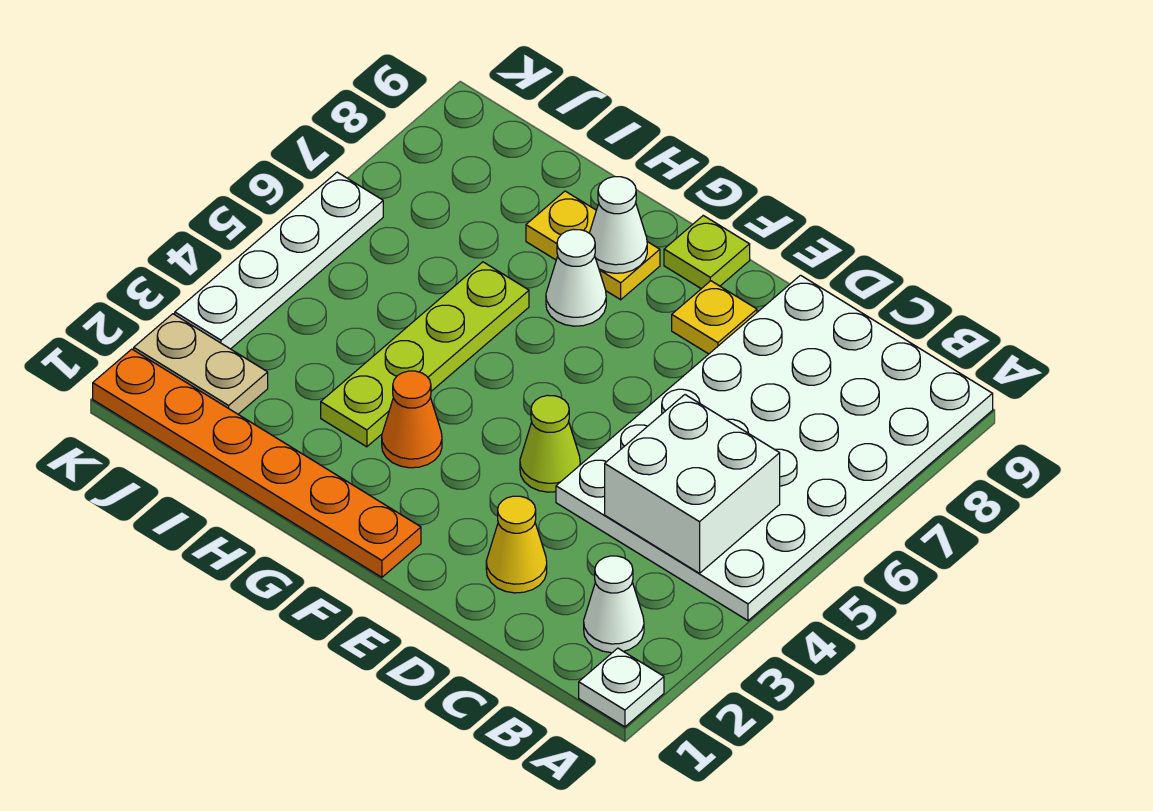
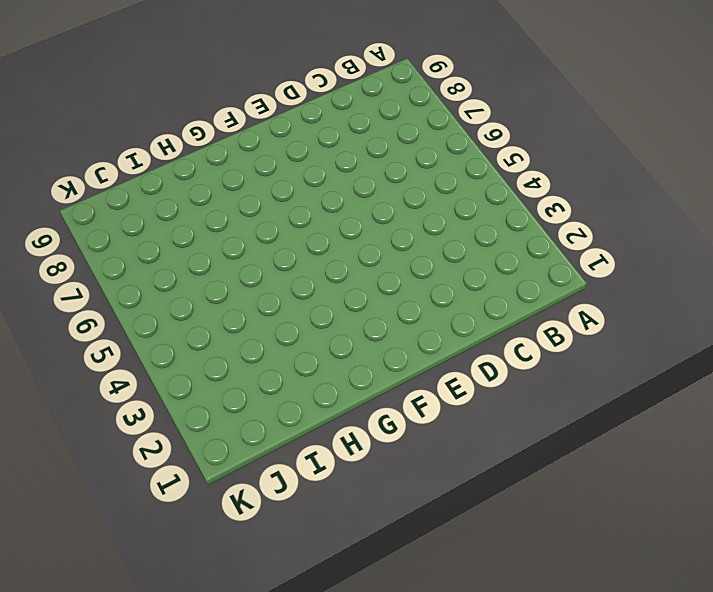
none -> white plate A1 level 1
none -> white plate A4:D9 level 1
none -> white cone B2 level 1

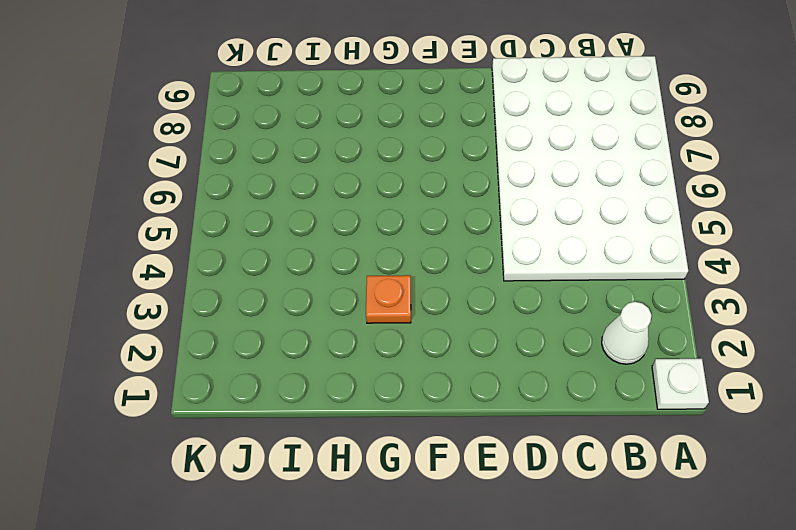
orange plate G3 level 1 -> orange cone G3 level 1
none -> yellow cone D2 level 1
none -> lime cone E4 level 1
none -> yellow plate E8 level 1

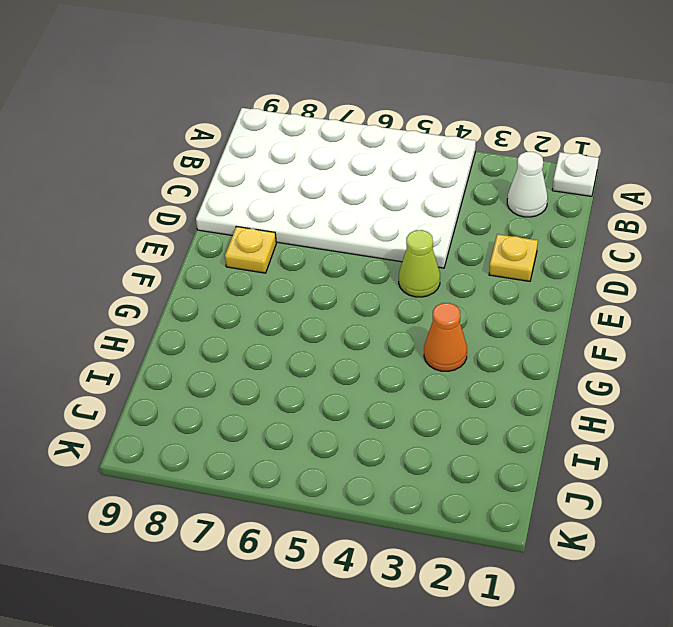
yellow plate D2 level 1 -> yellow cone D2 level 1
none -> orange plate F1:K1 level 1
none -> lime plate F9 level 1
none -> white cone G7 level 1

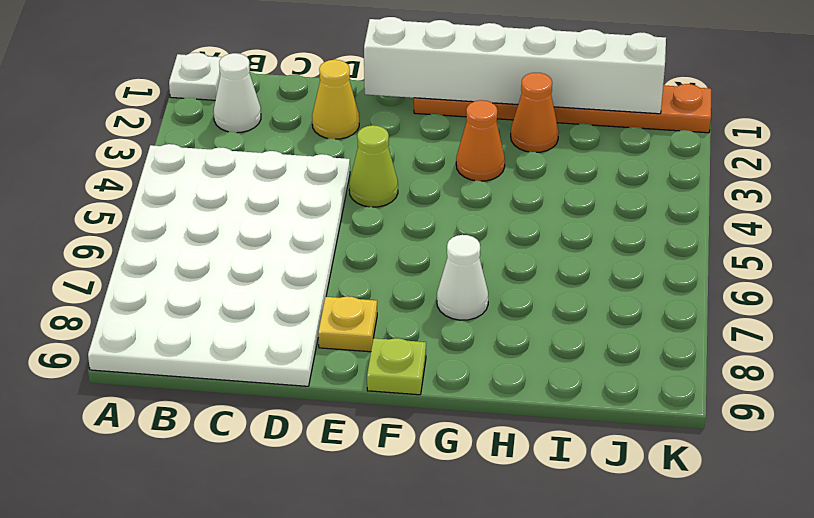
white brick E1:J1 level 2 -> none
orange cone H2 level 1 -> none
none -> yellow plate G8:H8 level 1
none -> lime plate H3:H6 level 1
none -> tan plate J2:K2 level 1

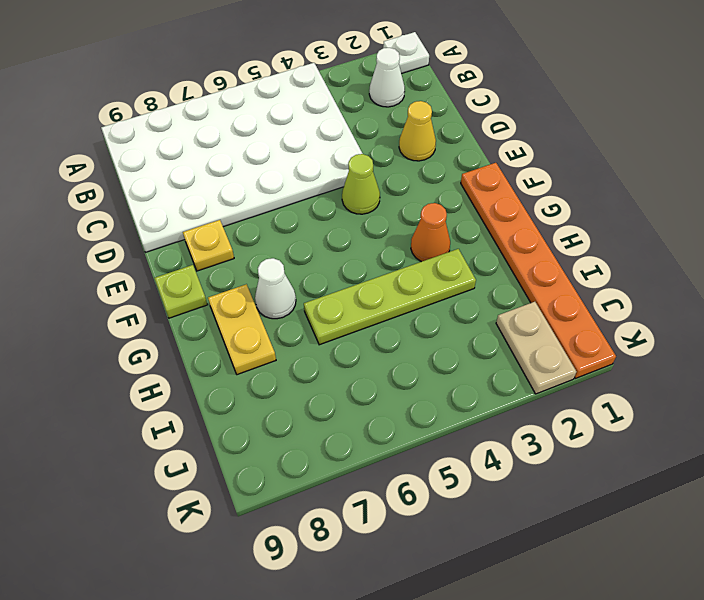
none -> white plate K3:K6 level 1
none -> white brick B4:C5 level 2
none -> white cone G8 level 2

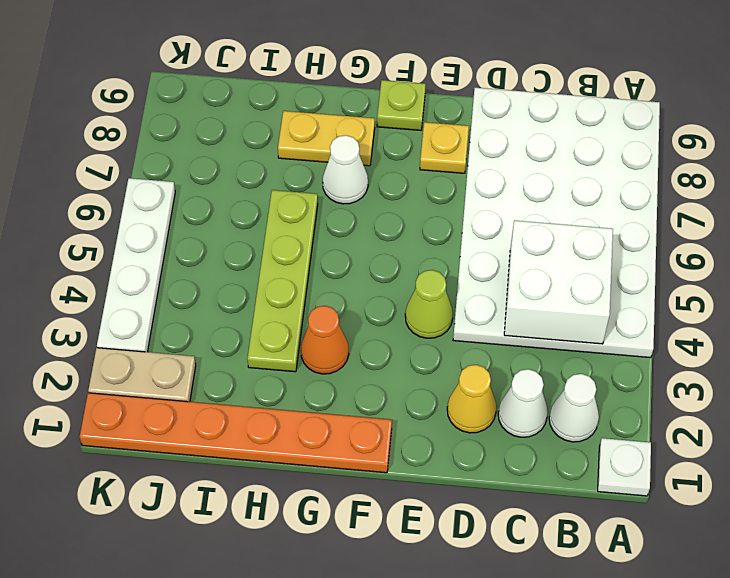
white cone C2 level 1 -> white cone G8 level 2

